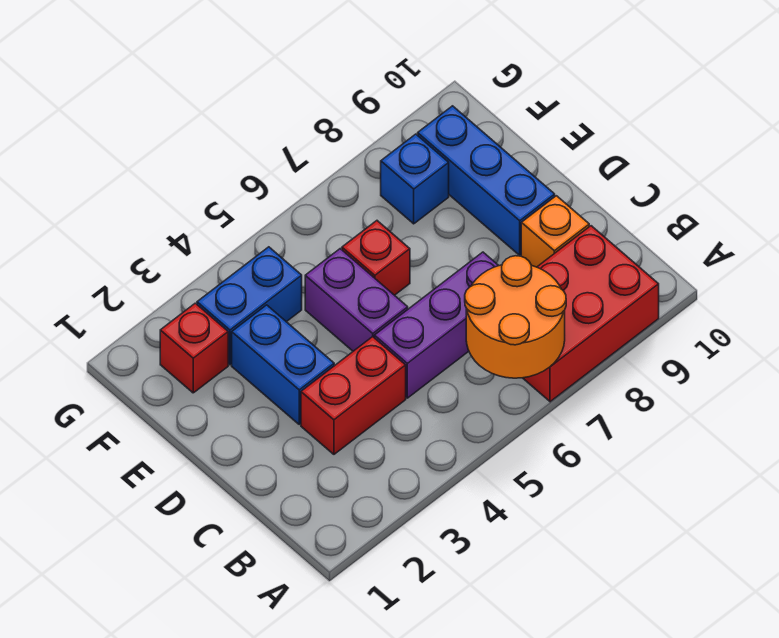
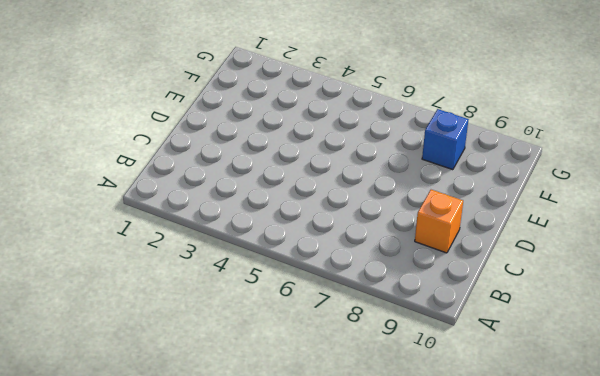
none -> red brick A7:B9 level 1
none -> red brick C3:C4 level 1
none -> purple brick C5:C7 level 1

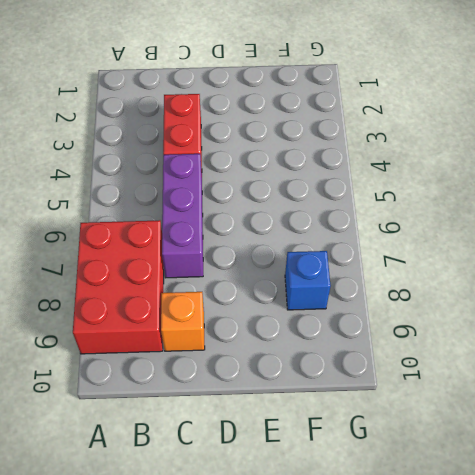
none -> blue brick D3:E3 level 1
none -> purple brick D5:E5 level 1
none -> blue brick D9:F9 level 1

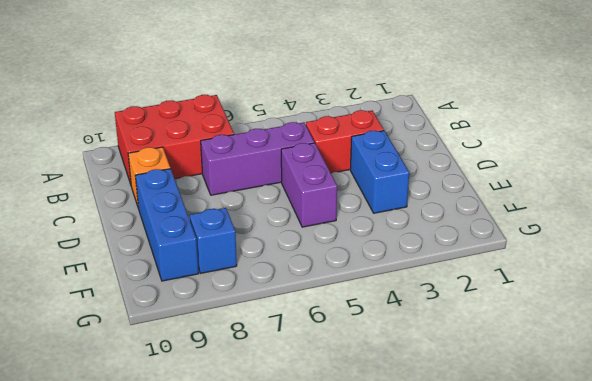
none -> red brick E6 level 1
none -> red brick F2 level 1
none -> blue brick F3:F4 level 1

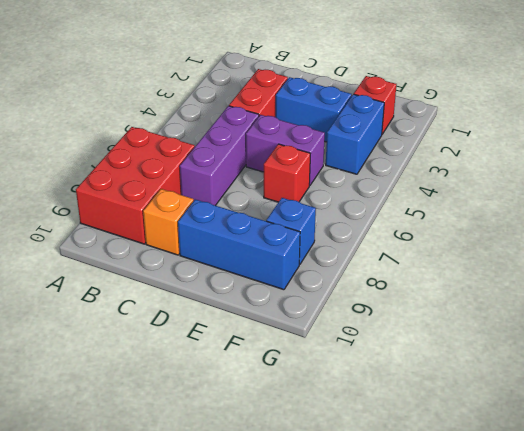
none -> orange round brick A6:B7 level 2

